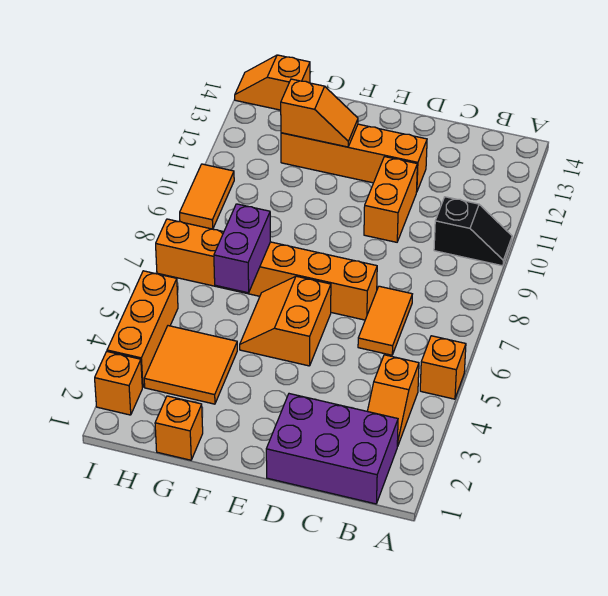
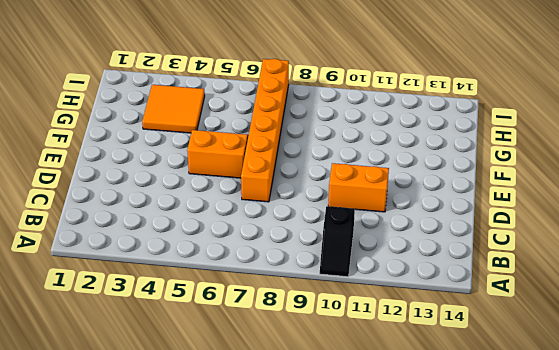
none -> orange brick A5 level 1
none -> purple brick B1:D2 level 1
none -> orange slope B3:B4 level 1 top 4

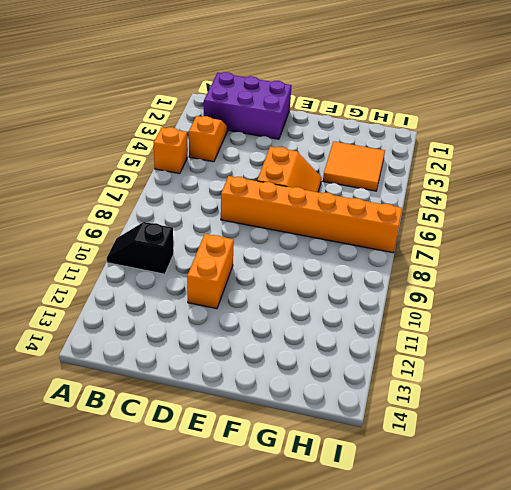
none -> orange tile C6:C7 level 1
none -> orange brick D12:G12 level 1
none -> orange brick G1 level 1

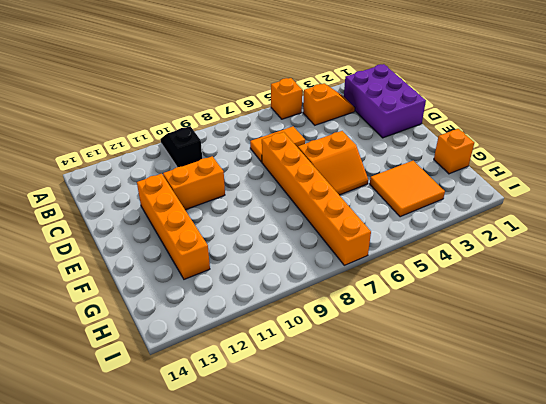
none -> orange slope H14:I14 level 1 top H
none -> orange brick I2 level 1
none -> orange brick I3:I5 level 1

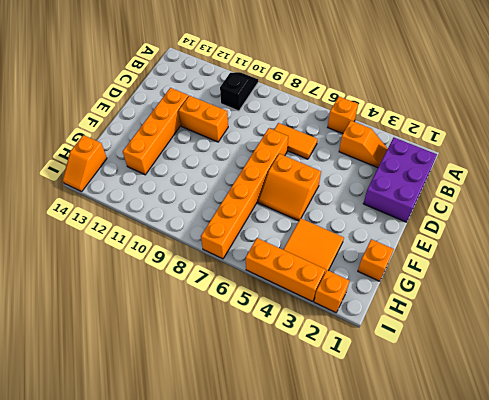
none -> orange tile I9:I10 level 1
none -> orange slope F12:G12 level 2 top G
none -> purple brick G6:G7 level 2

